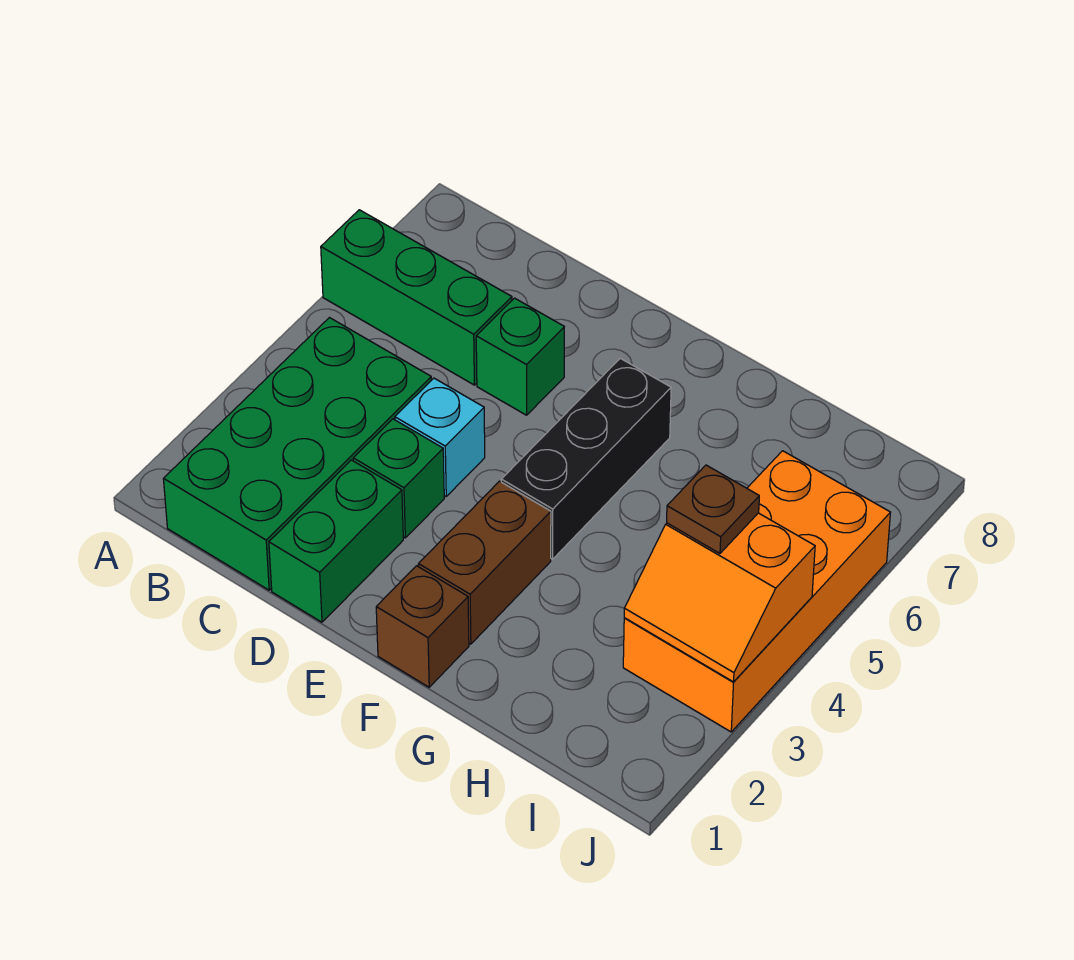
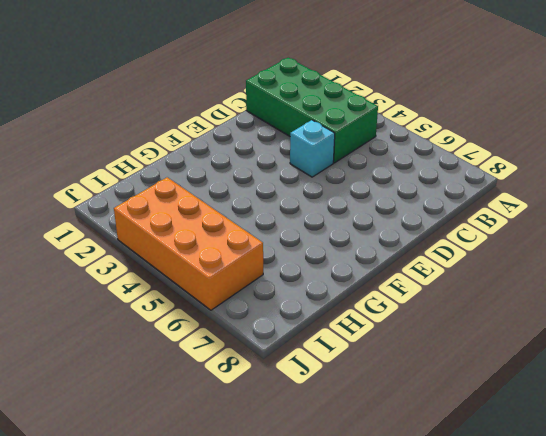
none -> green brick A6:C6 level 1
none -> green brick D1:D2 level 1
none -> green brick D3 level 1

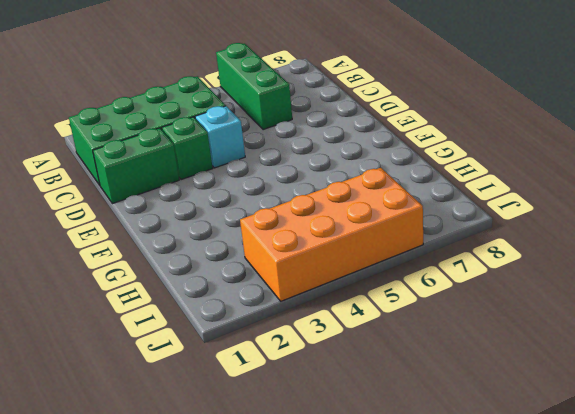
none -> green brick D6 level 1
none -> brown brick F1 level 1
none -> brown brick F2:F3 level 1

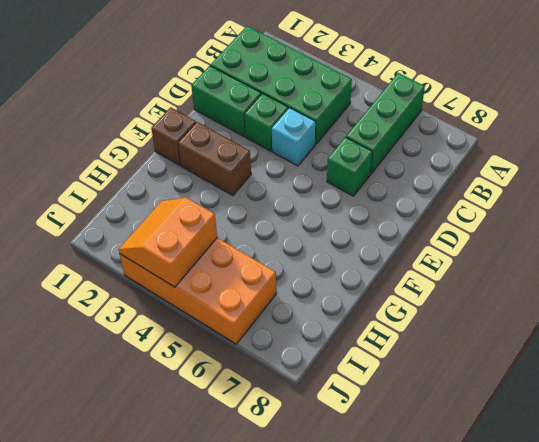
none -> black brick F4:F6 level 1
none -> brown plate I4 level 3

